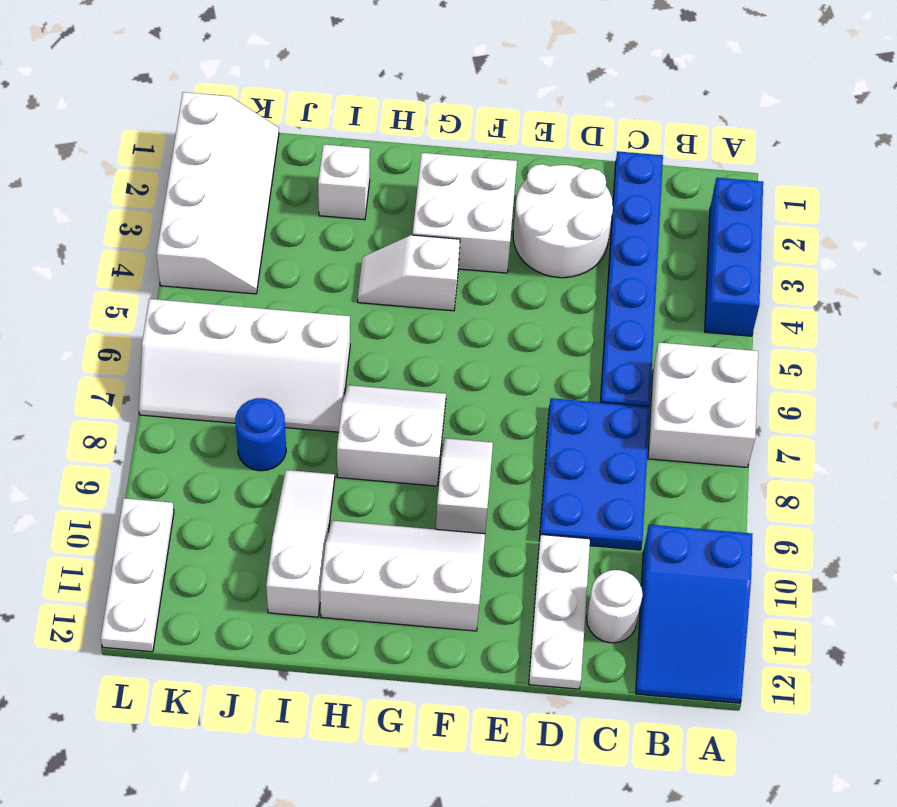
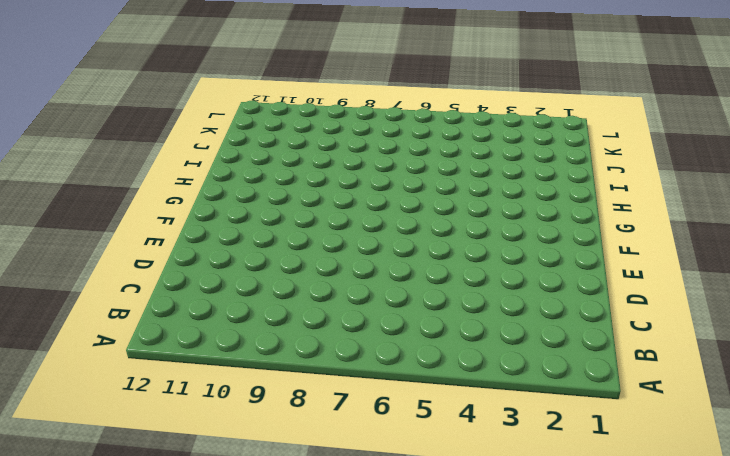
none -> blue brick A2:A4 level 1
none -> white brick A6:B7 level 1
none -> blue slope A10:B12 level 1 top 10

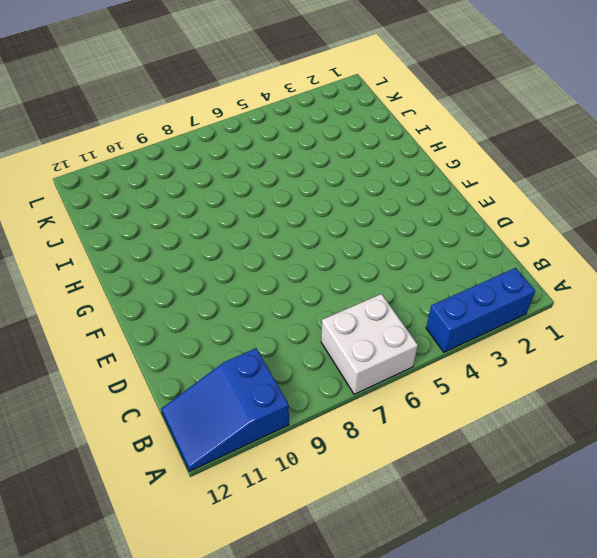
none -> blue plate C1:C6 level 1
none -> blue plate C7:D9 level 1
none -> white round brick C11 level 1

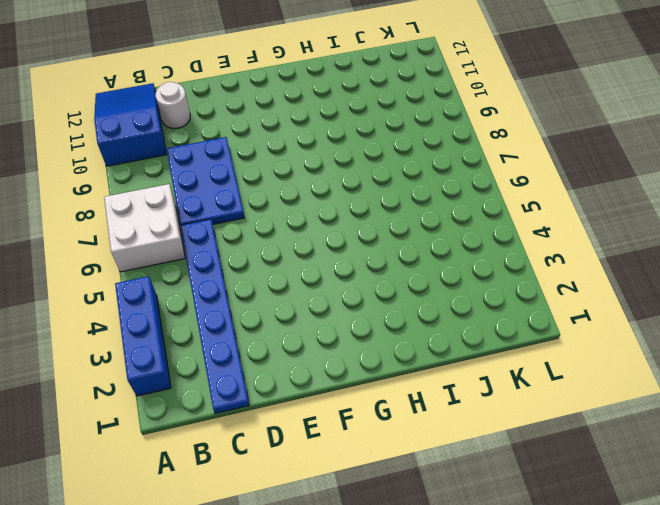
none -> white round brick D2:E3 level 1
none -> white plate D10:D12 level 1
none -> white brick F2:G3 level 1

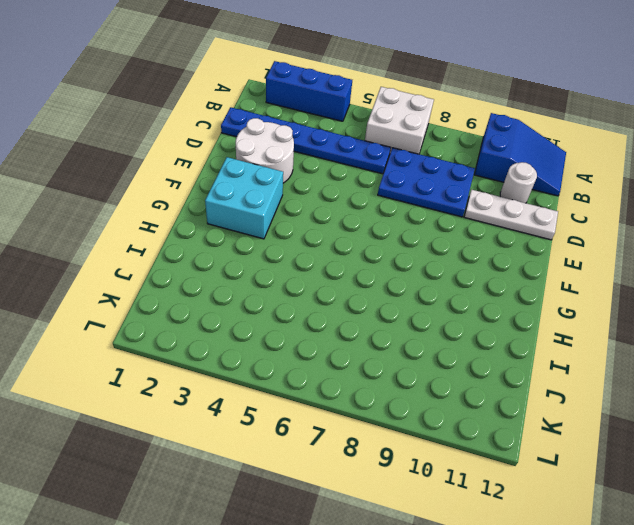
cyan brick F2:G3 level 1 -> white brick F2:G3 level 1
none -> white slope F8:F9 level 1 top 9
none -> white slope F10:H11 level 1 top 11
none -> white slope G4:H4 level 1 top G

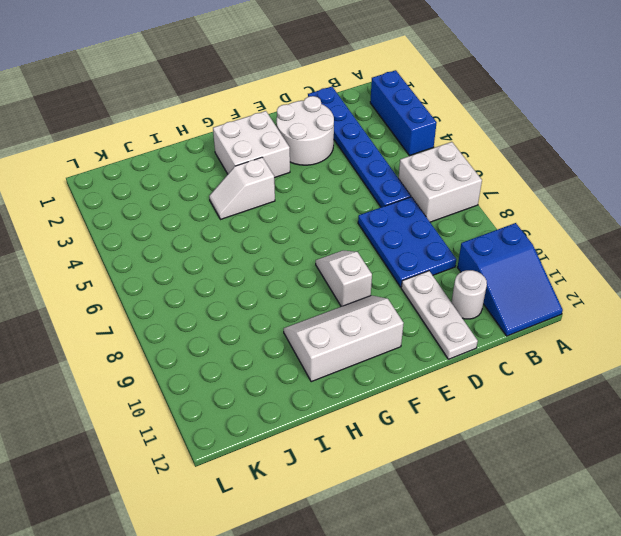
none -> white slope G7:H8 level 1 top 8
none -> white brick I2 level 1
none -> white slope I6:L7 level 1 top 6

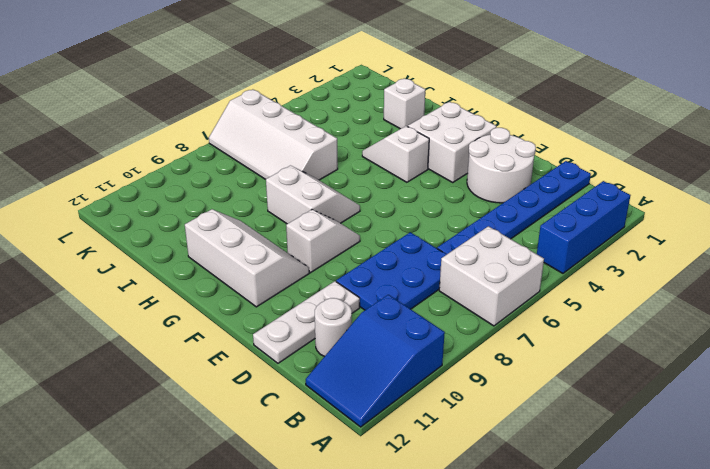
none -> white slope I9:I11 level 1 top 11
none -> blue round brick J8 level 1
none -> white slope K1:L4 level 1 top L

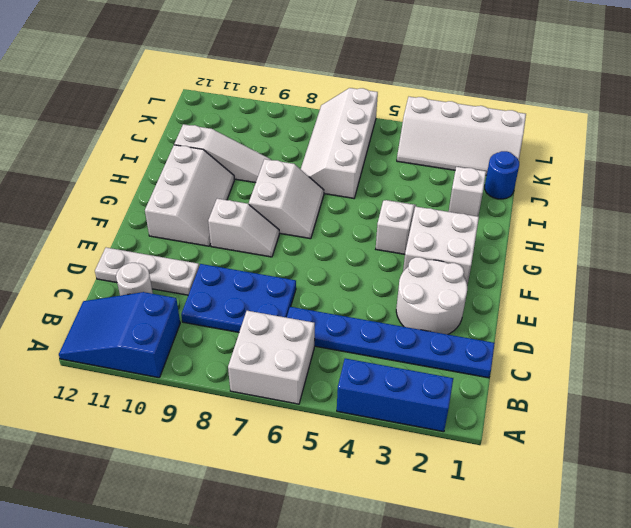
blue round brick J1 level 1 -> blue round brick J8 level 1
none -> white plate L10:L12 level 1

